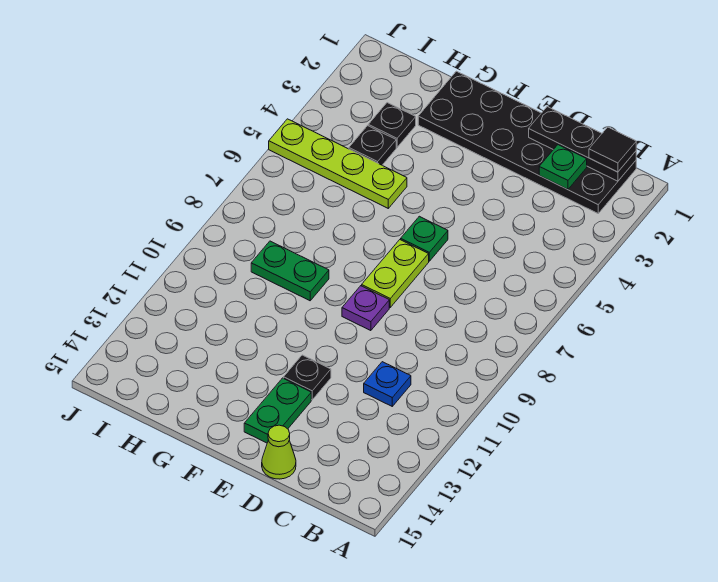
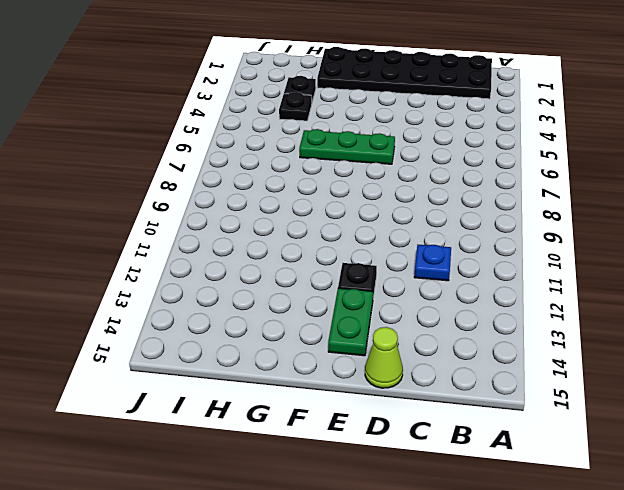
green plate E6:G6 level 1 -> green plate E6 level 1
none -> lime plate E7:E8 level 1
none -> purple plate E9 level 1
none -> lime plate G5:J5 level 1

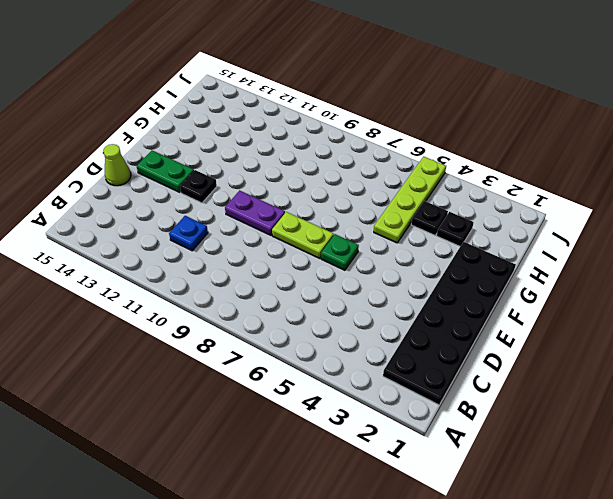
purple plate E9:E10 level 1 -> purple plate E9 level 1
none -> green plate G9:H9 level 1
none -> black plate B1:D1 level 2
none -> green plate C2 level 2

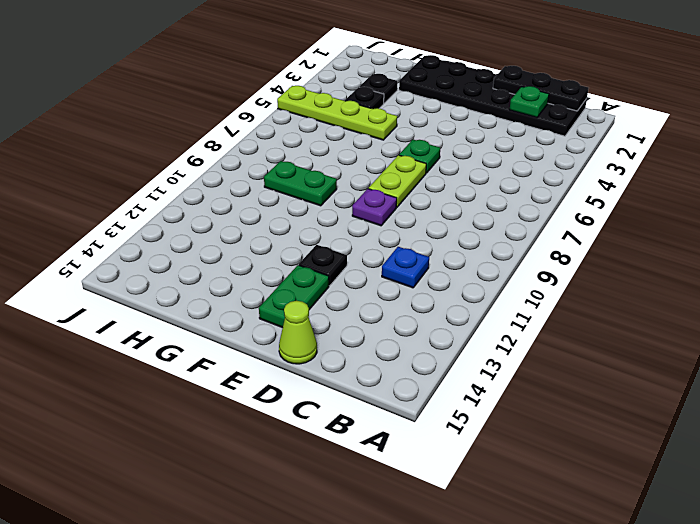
none -> black tile B1 level 3

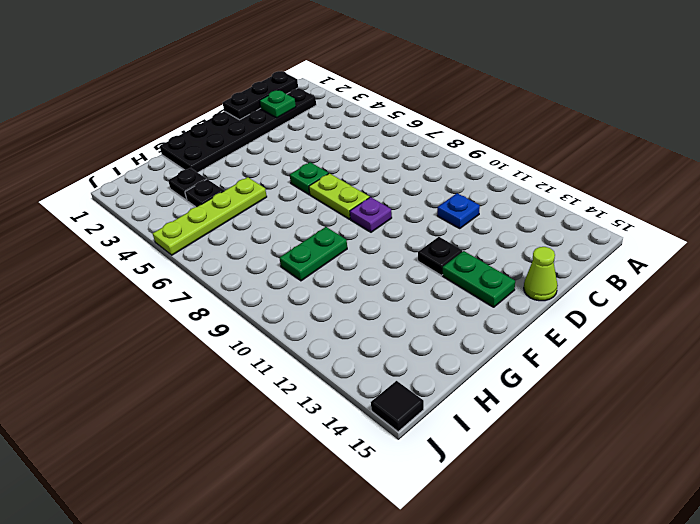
black tile J15 level 1 -> black tile B1 level 3

